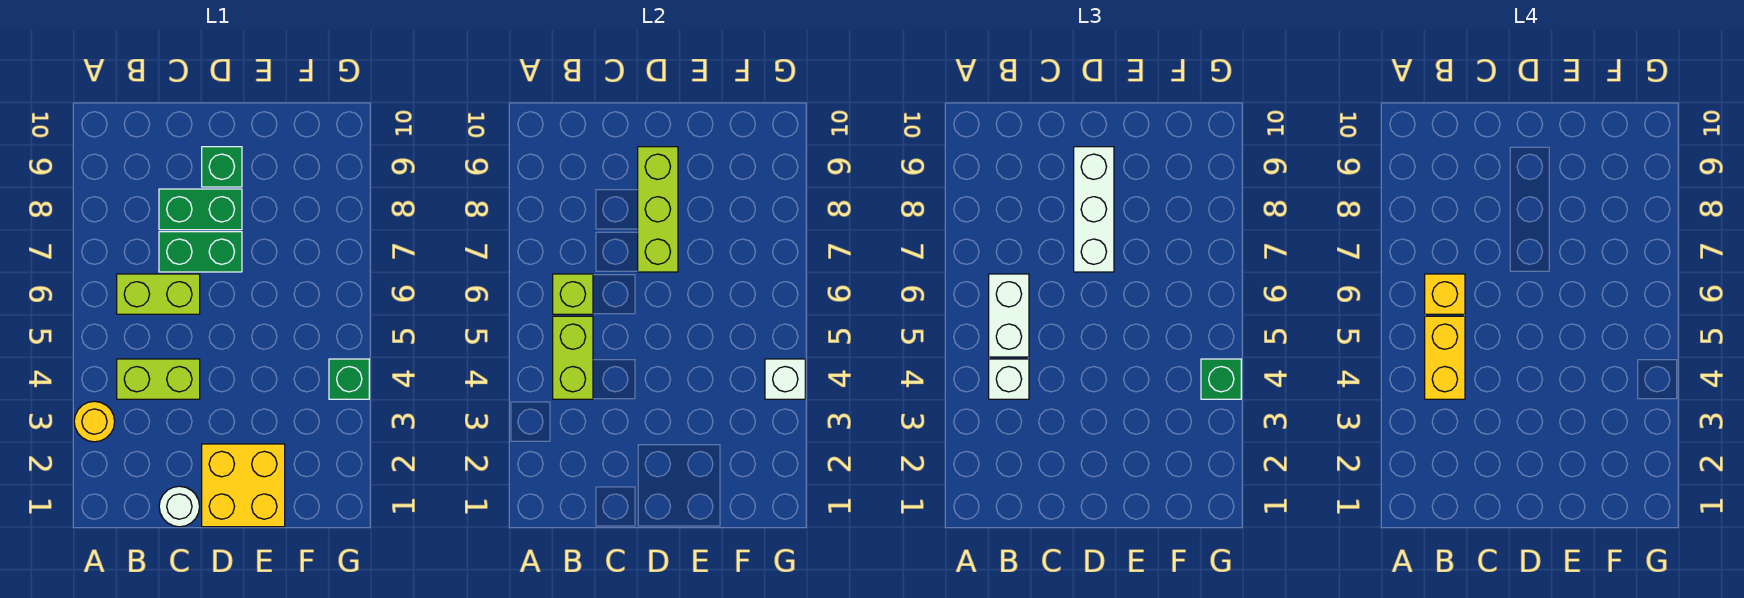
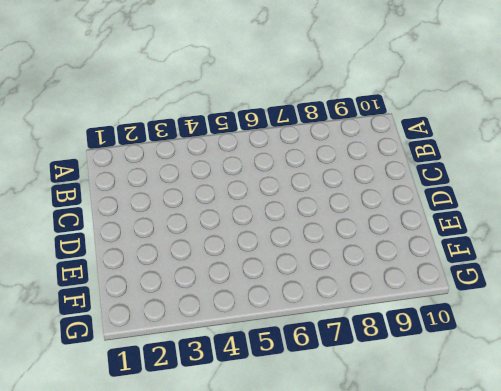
none -> yellow round brick A3 level 1
none -> lime brick B4:C4 level 1
none -> lime brick B6:C6 level 1

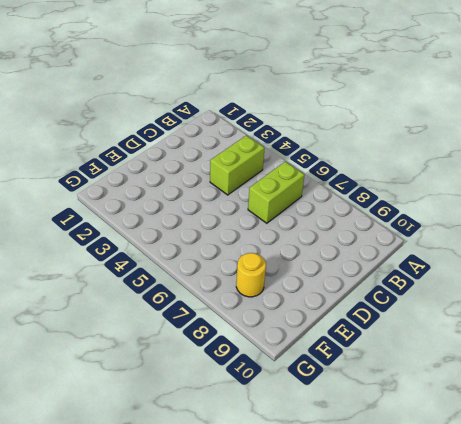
yellow round brick F8 level 1 -> yellow round brick A3 level 1
none -> white round brick C1 level 1
none -> green brick C7:D7 level 1
none -> green brick C8:D8 level 1

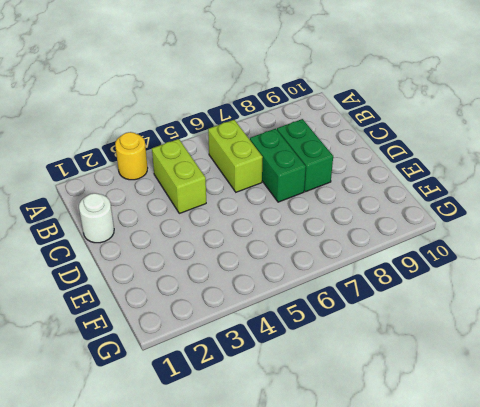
none -> yellow brick D1:E2 level 1
none -> green brick D9 level 1
none -> green brick G4 level 1

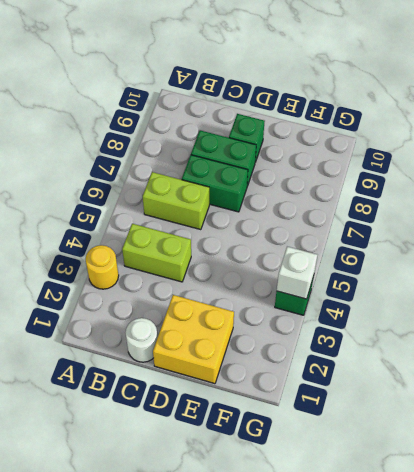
none -> lime brick B4:B5 level 2
none -> lime brick B6 level 2
none -> lime brick D7:D9 level 2

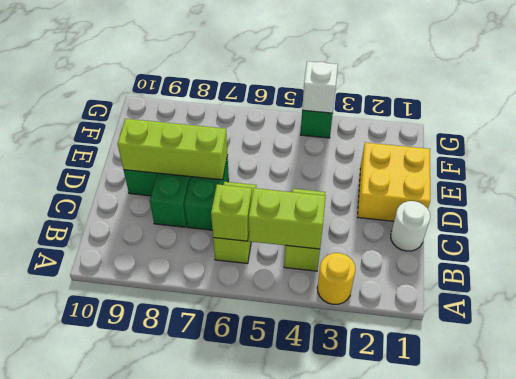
none -> white brick B4 level 3
none -> white brick B5:B6 level 3
none -> white brick D7:D9 level 3

